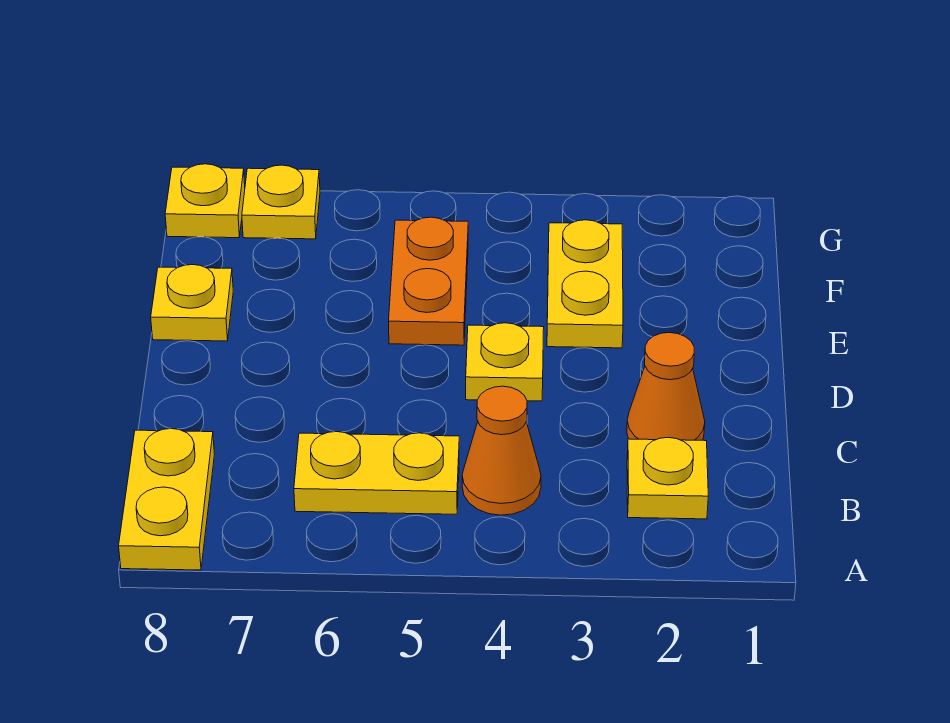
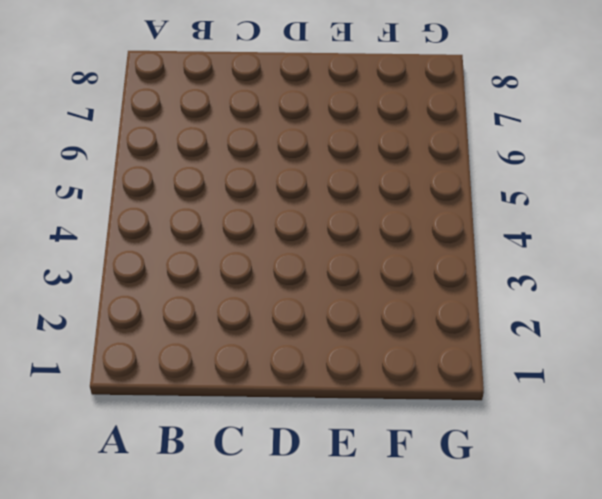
none -> yellow plate A8:B8 level 1
none -> yellow plate B2 level 1

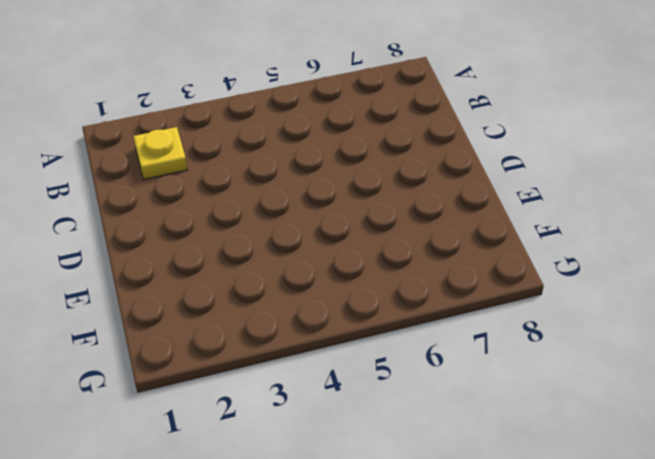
none -> yellow plate A8:B8 level 1
none -> orange cone B4 level 1

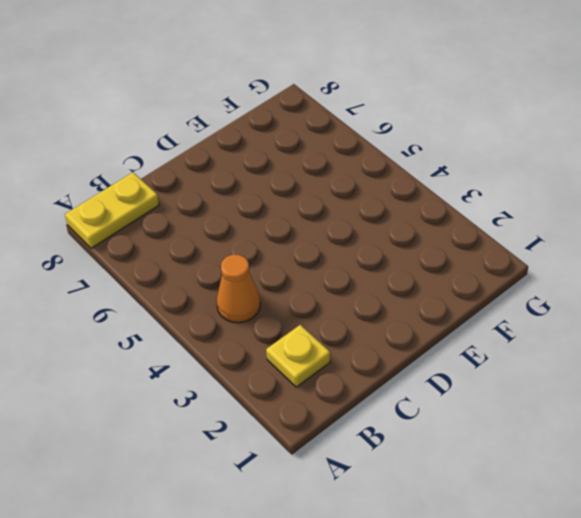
none -> yellow plate B5:B6 level 1
none -> orange cone C2 level 1

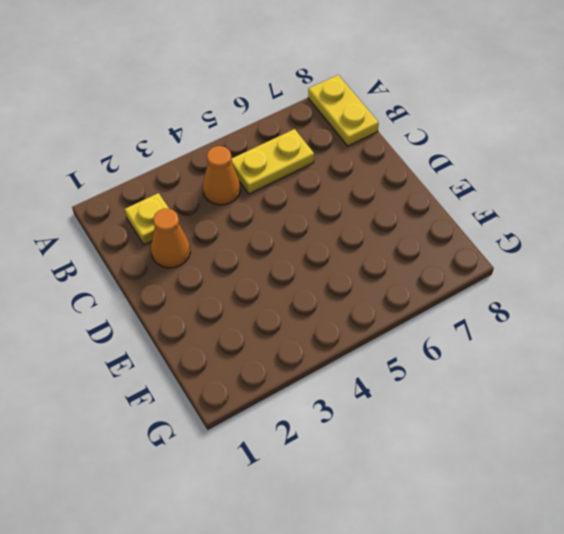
none -> yellow plate D4 level 1
none -> yellow plate E3:F3 level 1

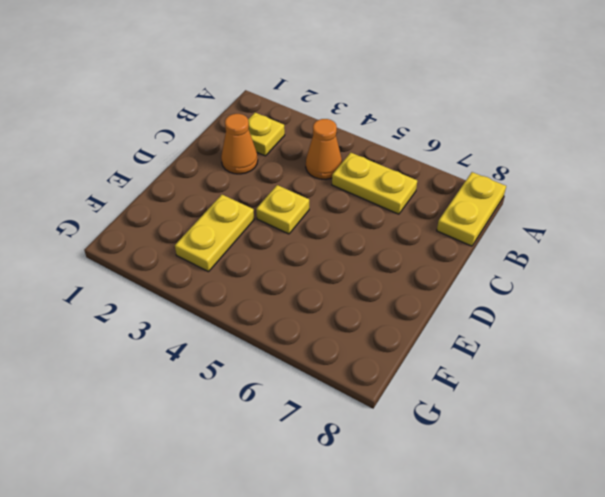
none -> orange plate E5:F5 level 1
none -> yellow plate E8 level 1

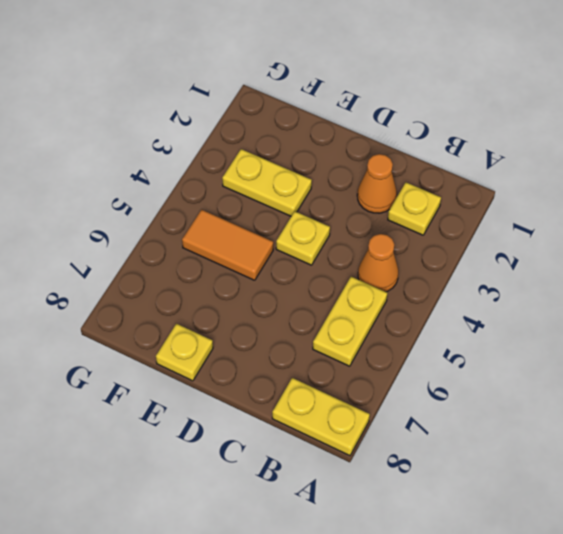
orange tile E5:F5 level 1 -> orange plate E5:F5 level 1
none -> yellow plate G7 level 1
none -> yellow plate G8 level 1

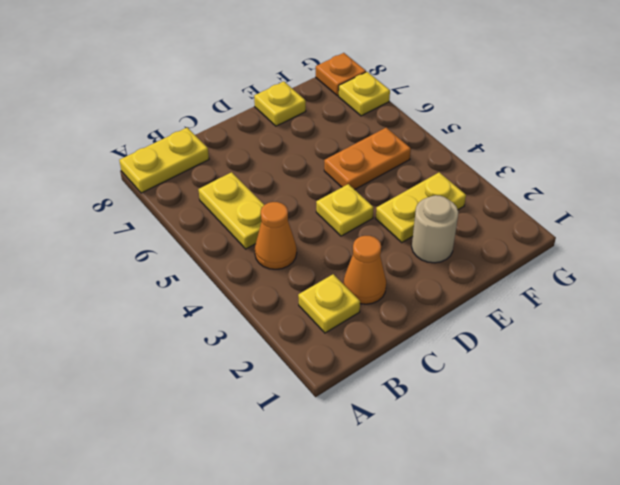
tan round brick E2 level 1 -> none
orange plate G8 level 1 -> yellow plate G8 level 1

